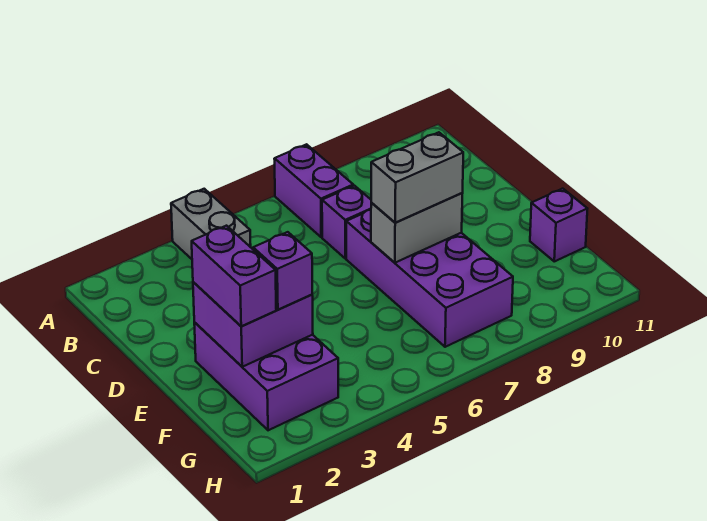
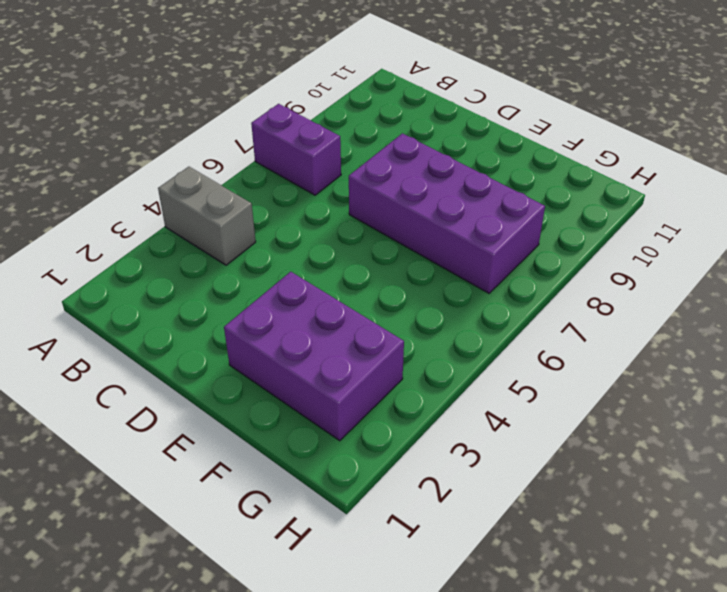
none -> purple brick C7 level 1
none -> purple brick F11 level 1

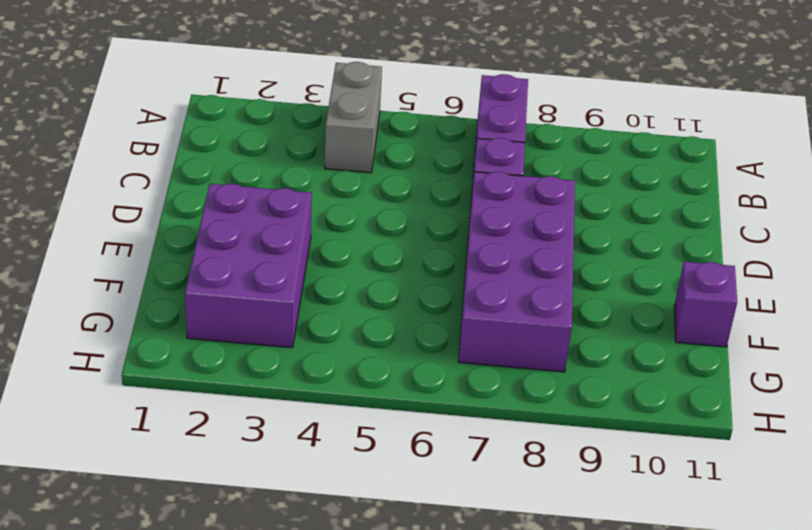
none -> purple brick E2:F3 level 2
none -> grey brick E7:E8 level 2

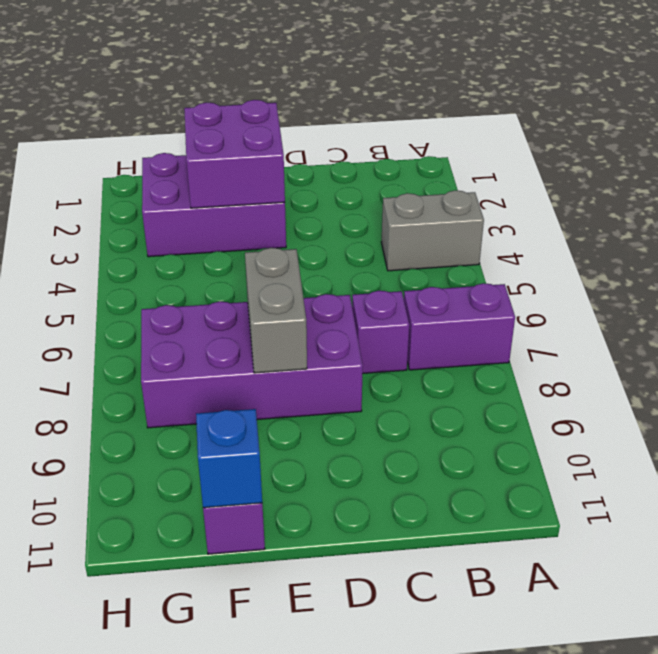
blue brick F11 level 2 -> none
none -> purple brick E2:F2 level 3
none -> grey brick E7:E8 level 3

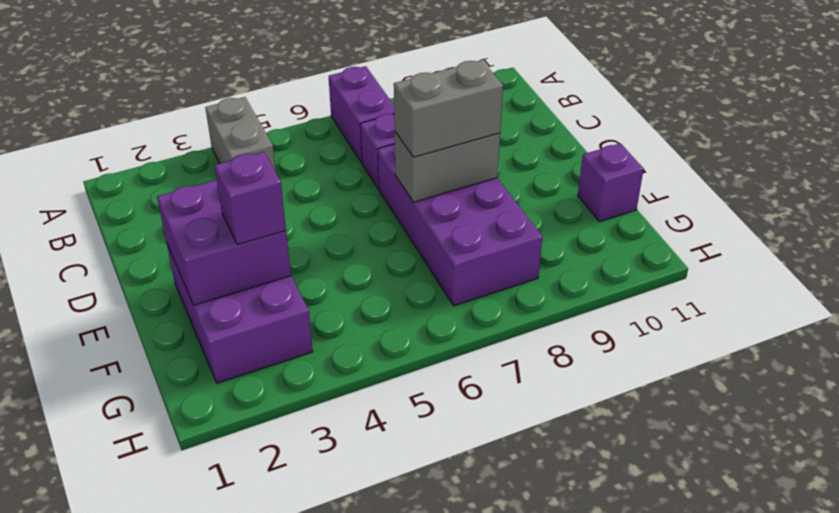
none -> purple brick E2:F2 level 3

